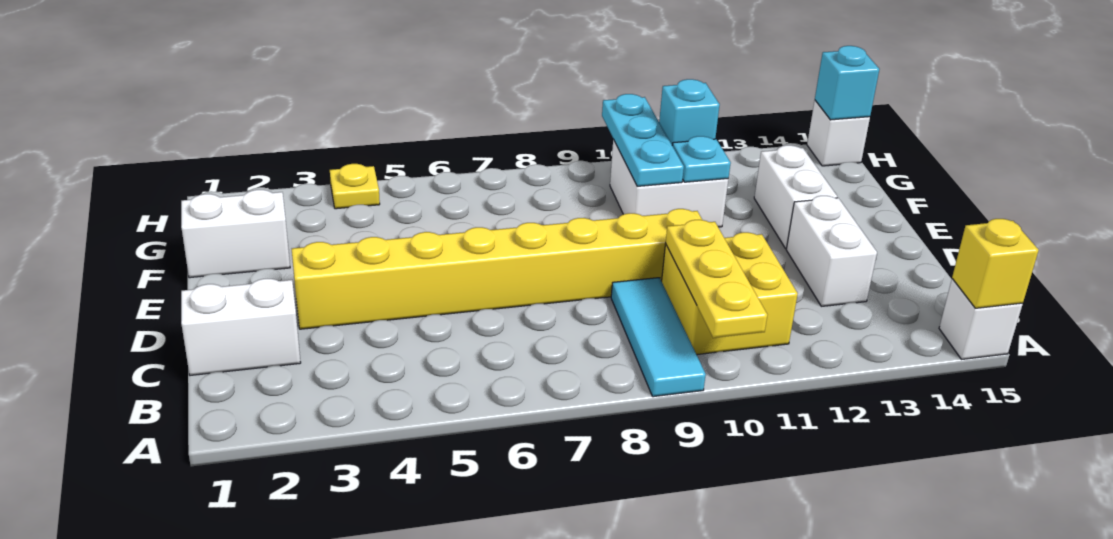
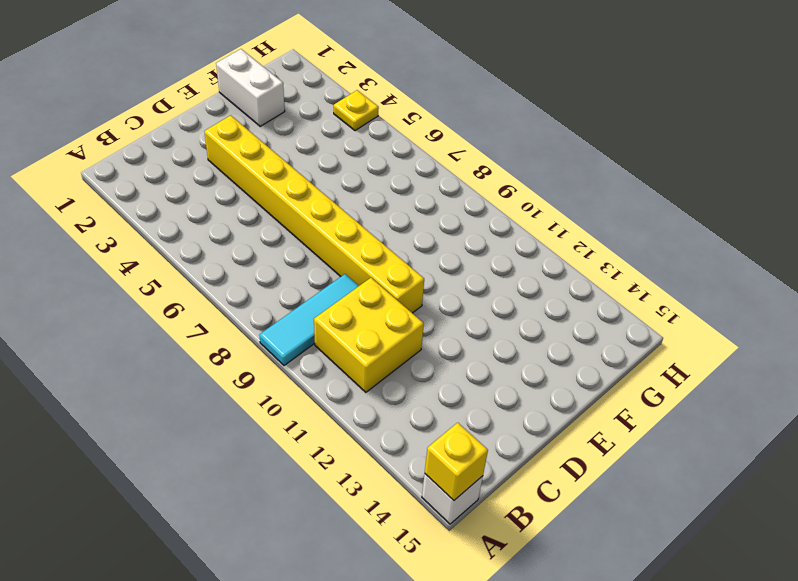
none -> white brick C1:C2 level 1
none -> white brick C13:D13 level 1
none -> white brick E13:F13 level 1

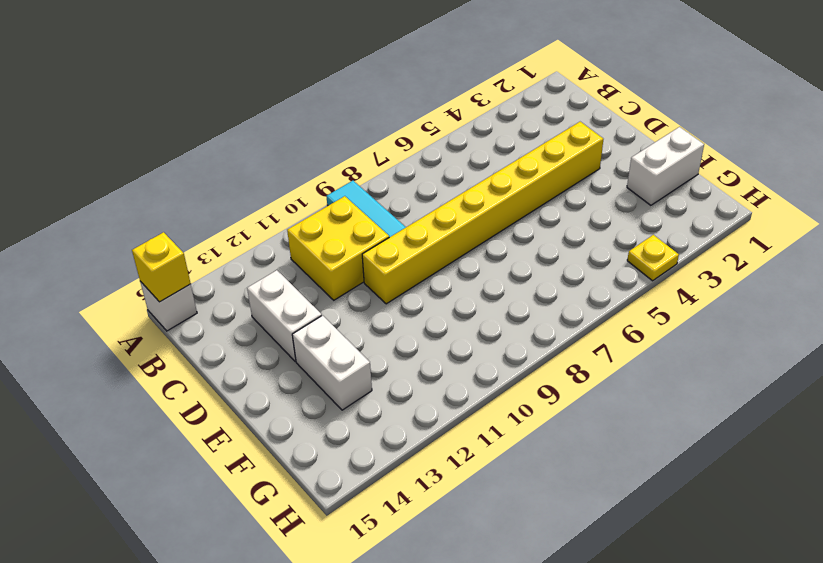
none -> white brick C1:C2 level 1
none -> white brick F10:G11 level 1
none -> white brick H15 level 1

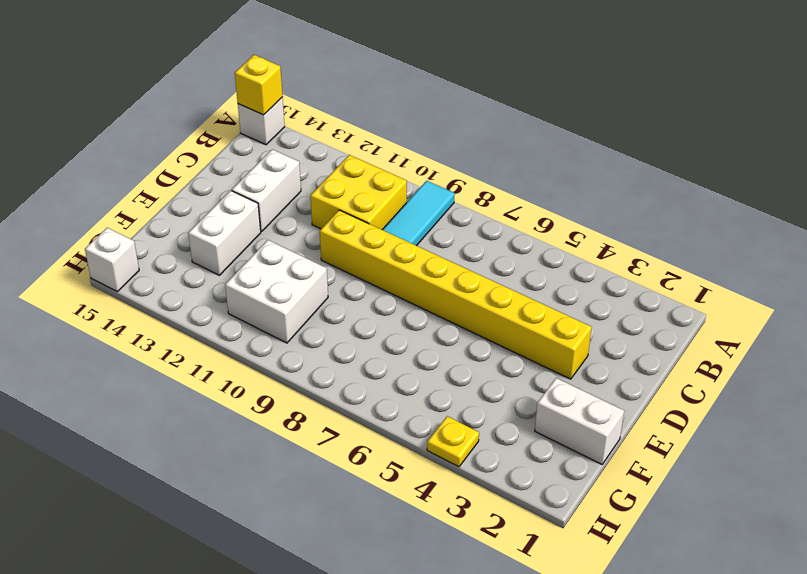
none -> white brick C1:C2 level 1
none -> yellow plate A10:C10 level 2
none -> cyan plate F10:H10 level 2

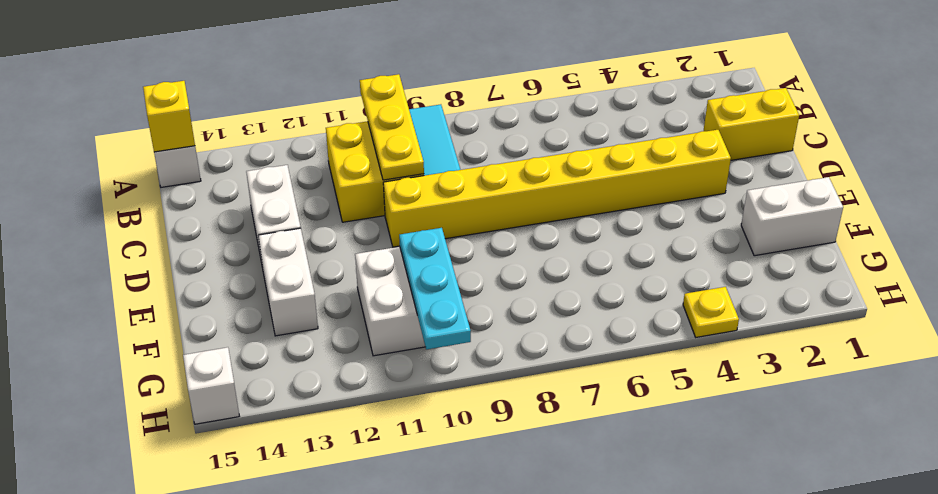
yellow brick C1:C2 level 1 -> white brick C1:C2 level 1
none -> cyan plate F11 level 2
none -> cyan brick G11 level 2
none -> cyan brick H15 level 2

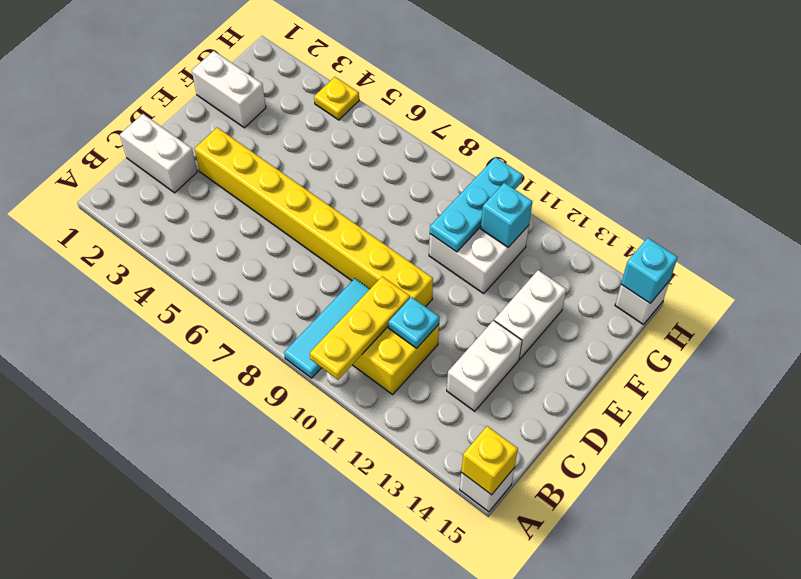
cyan plate C11 level 2 -> cyan plate F11 level 2

